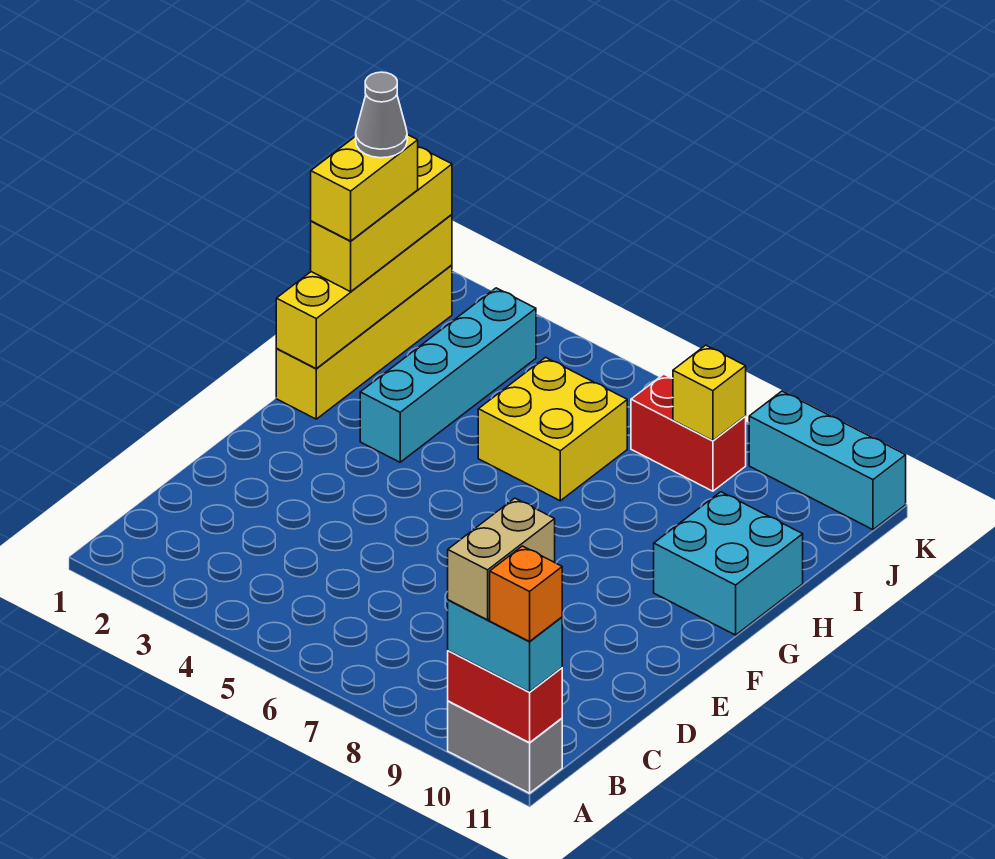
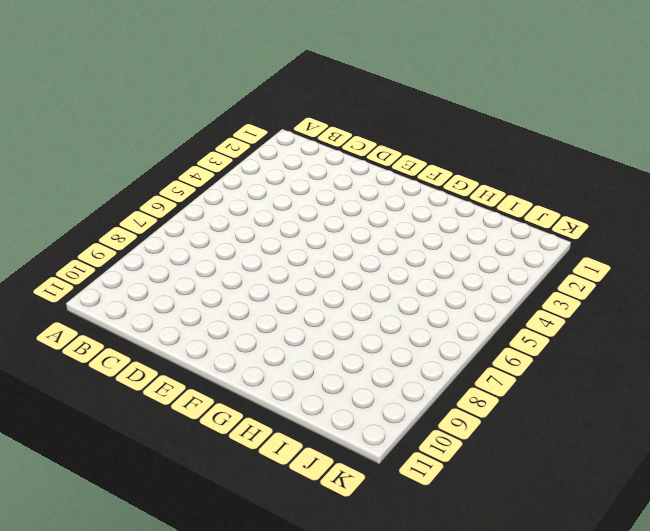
none -> grey brick A10:A11 level 1
none -> yellow brick G1:J1 level 1
none -> cyan brick G3:J3 level 1

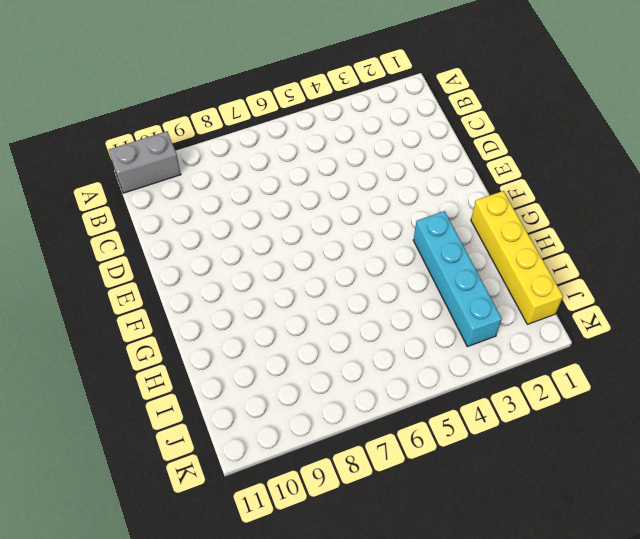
none -> cyan brick G10:H11 level 1
none -> yellow brick H5:I6 level 1
none -> red brick J7:J8 level 1

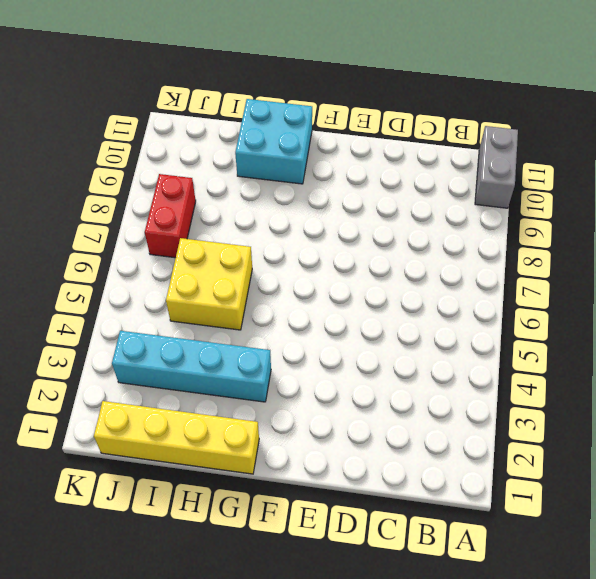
none -> cyan brick K9:K11 level 1
none -> red brick A10:A11 level 2
none -> yellow brick G1:J1 level 2

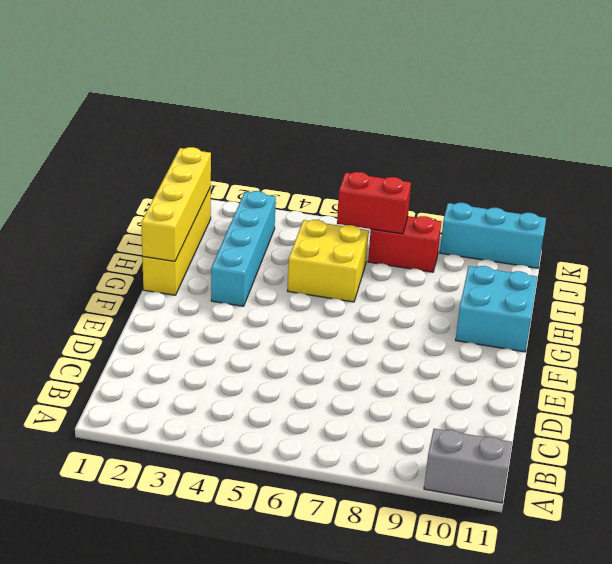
red brick J6:J7 level 2 -> red brick A10:A11 level 2
none -> yellow brick J8 level 2
none -> cyan brick A10:A11 level 3
none -> yellow brick H1:J1 level 3

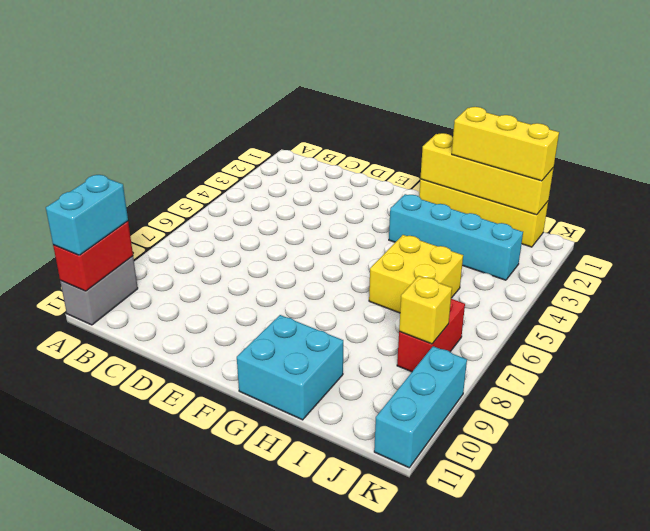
none -> tan brick A10:B10 level 4
none -> orange brick A11 level 4
none -> yellow brick H1:I1 level 4

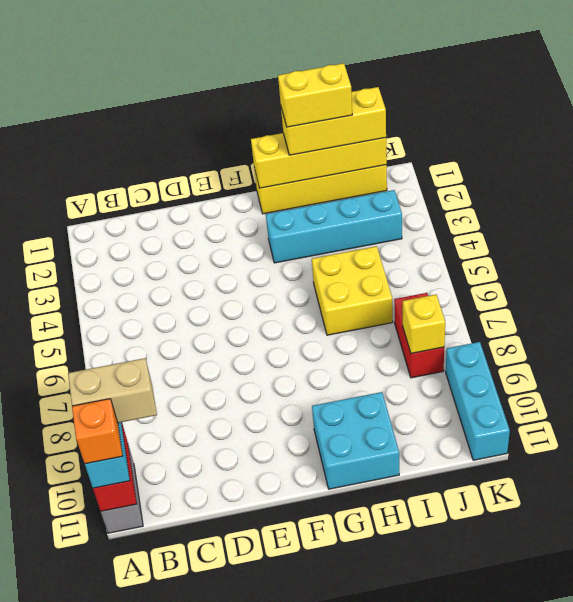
none -> grey cone I1 level 5

